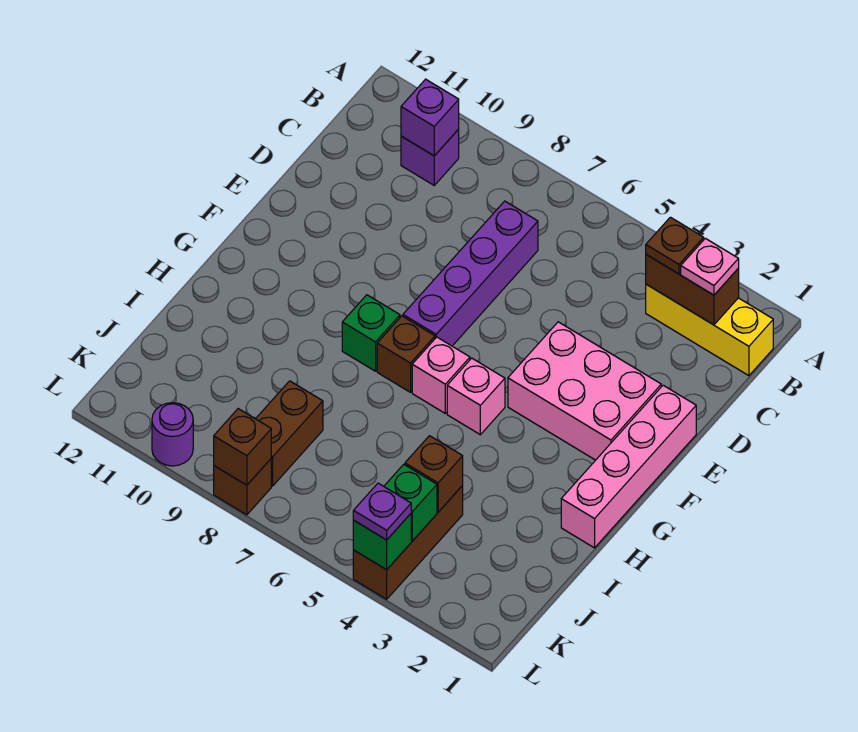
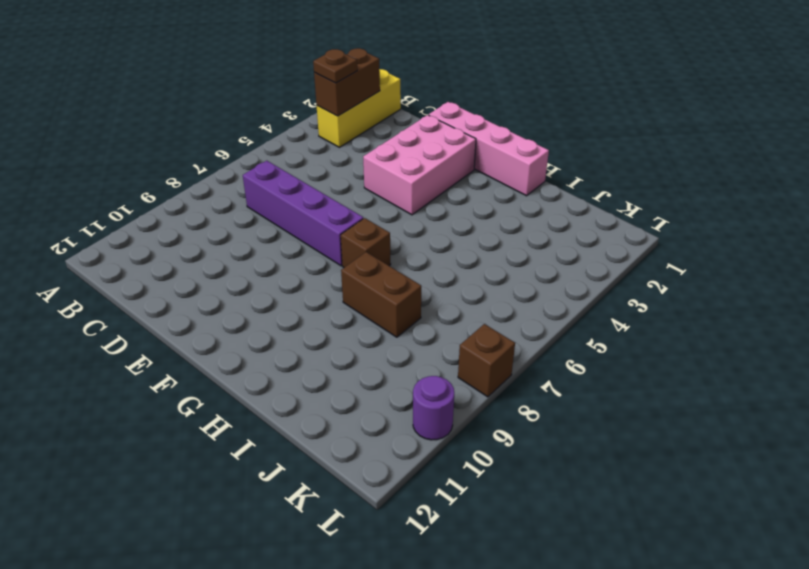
brown brick H8:I8 level 1 -> brown brick J8:K8 level 1
none -> purple brick B10 level 1
none -> pink brick G5 level 1
none -> pink brick G6 level 1

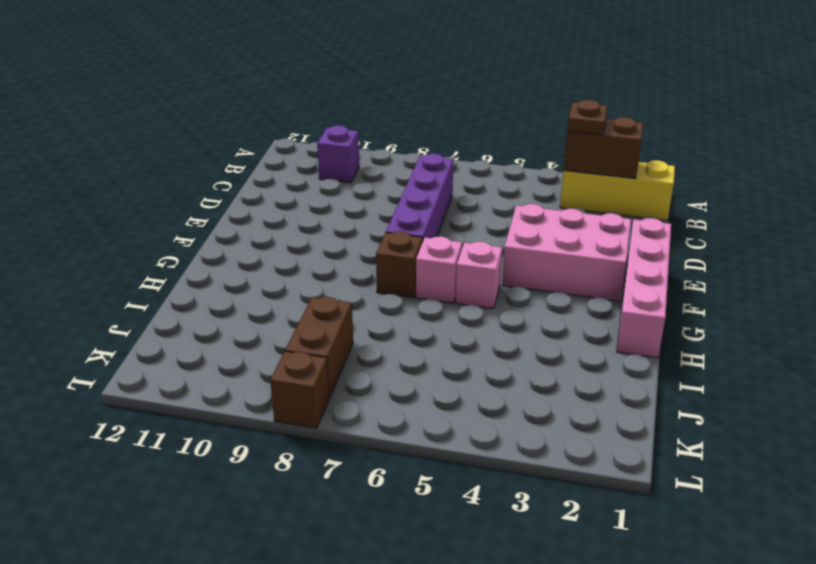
none -> green brick G8 level 1
none -> brown brick J4:L4 level 1
none -> purple round brick L10 level 1

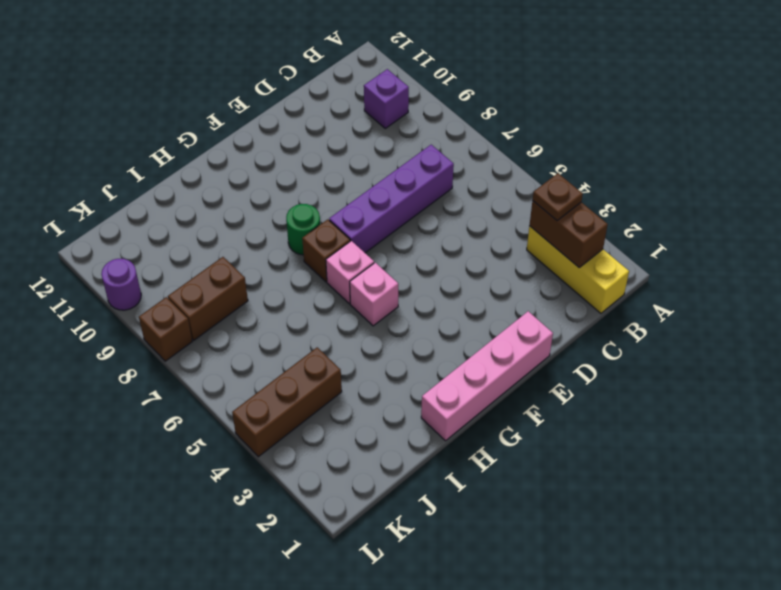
green round brick G8 level 1 -> green brick G8 level 1
none -> pink brick E2:F4 level 1
none -> purple brick B10 level 2
none -> brown brick J4 level 2

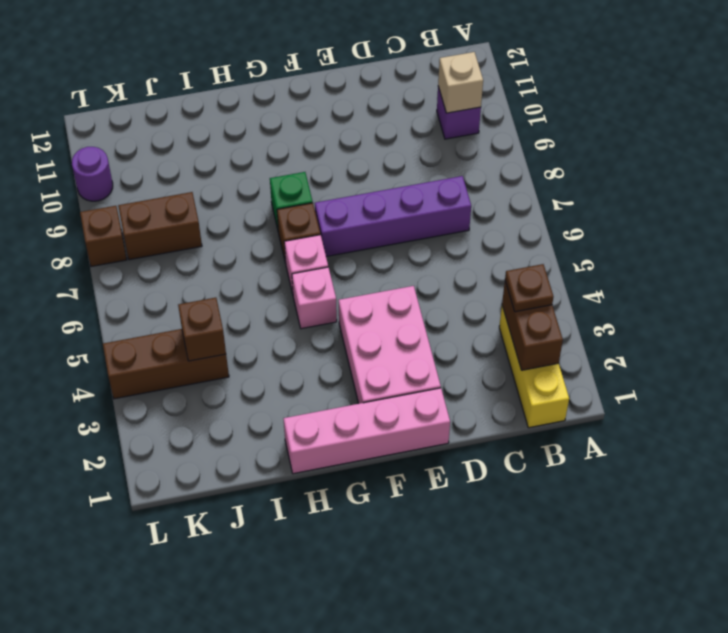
tan brick B10 level 2 -> purple brick B10 level 2
none -> green brick K4 level 2
none -> green brick L4 level 2
none -> brown brick L8 level 2

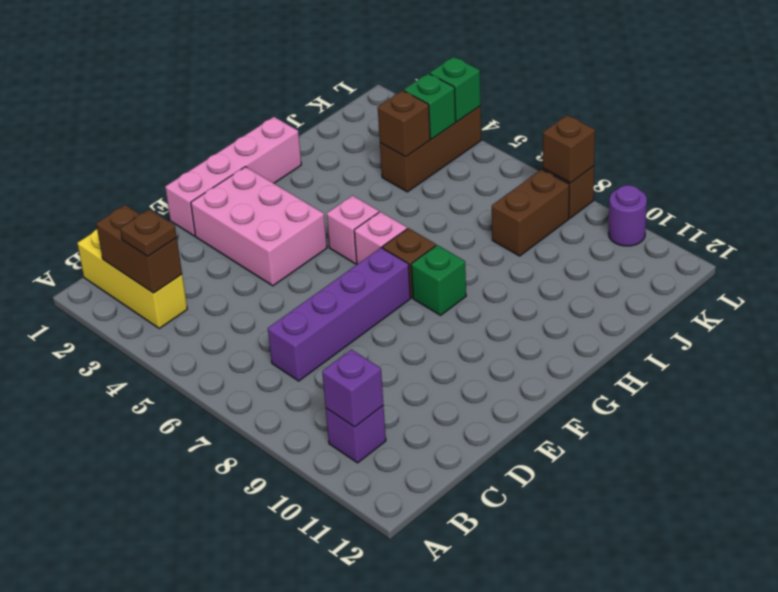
none -> pink plate B2 level 3
none -> purple plate L4 level 3

